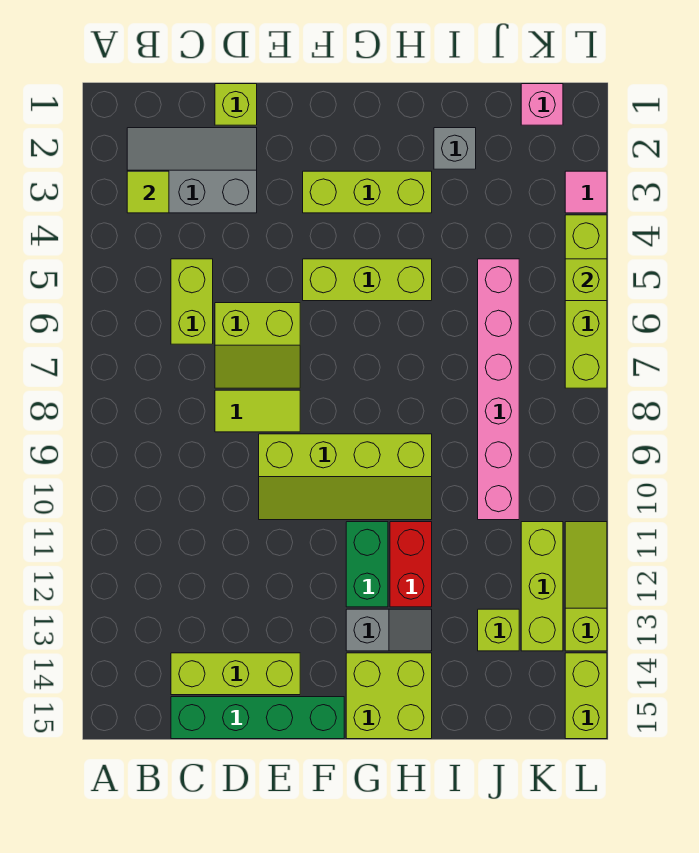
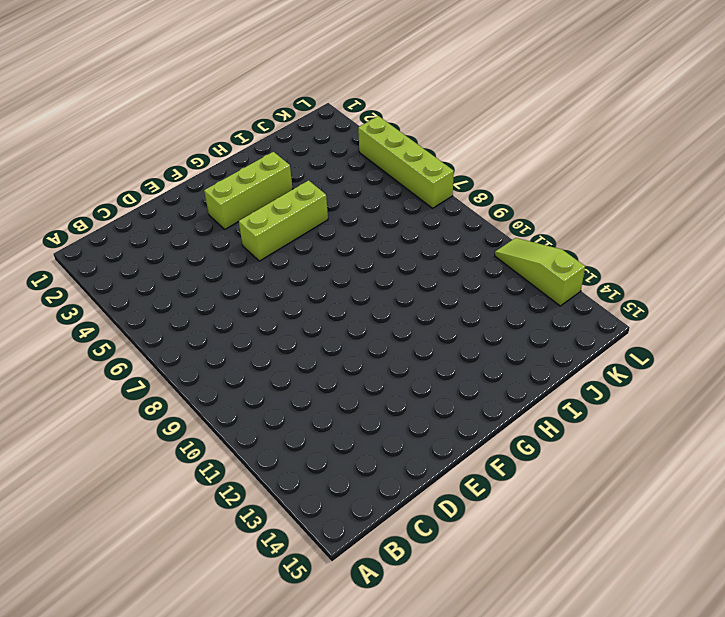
none -> grey slope B2:D3 level 1 top 3
none -> lime brick C5:C6 level 1
none -> lime brick C14:E14 level 1

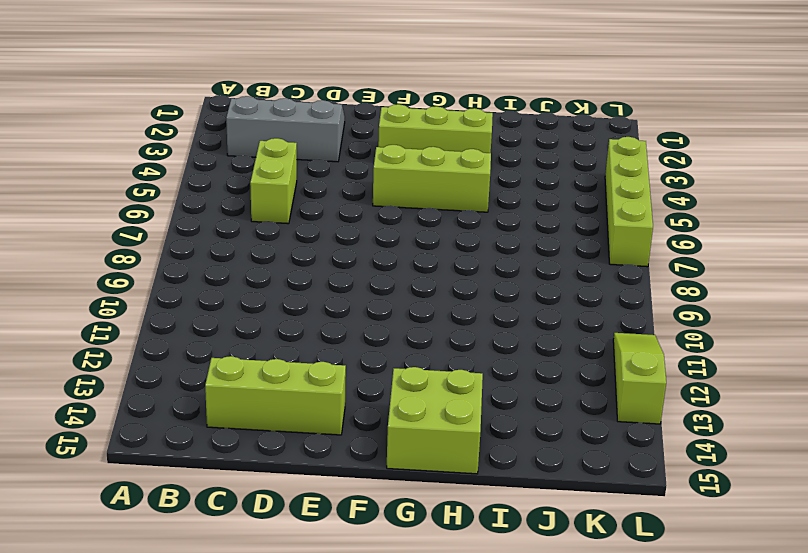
none -> green brick C15:F15 level 1
none -> lime brick D1 level 1
none -> lime slope D6:E7 level 1 top 6

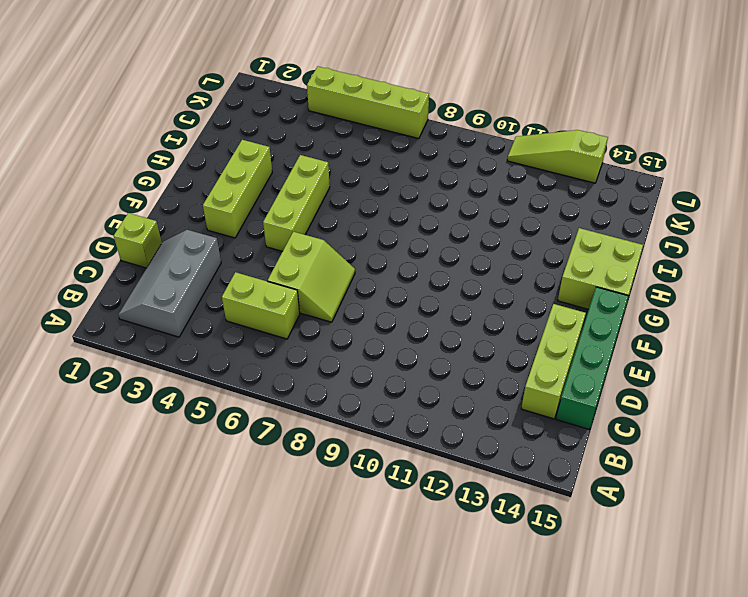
none -> lime tile D8:E8 level 1
none -> lime slope E9:H10 level 1 top 9
none -> green brick G11:G12 level 1

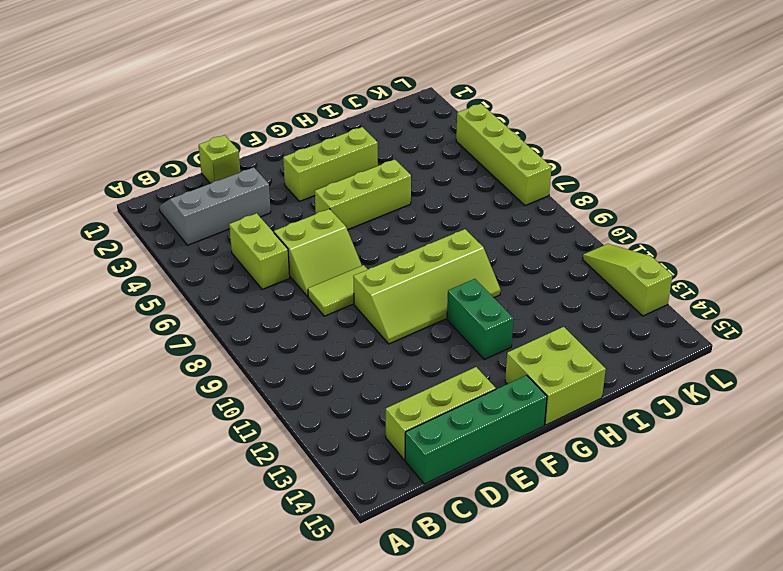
none -> grey slope G13:H13 level 1 top G
none -> red brick H11:H12 level 1
none -> grey brick I2 level 1

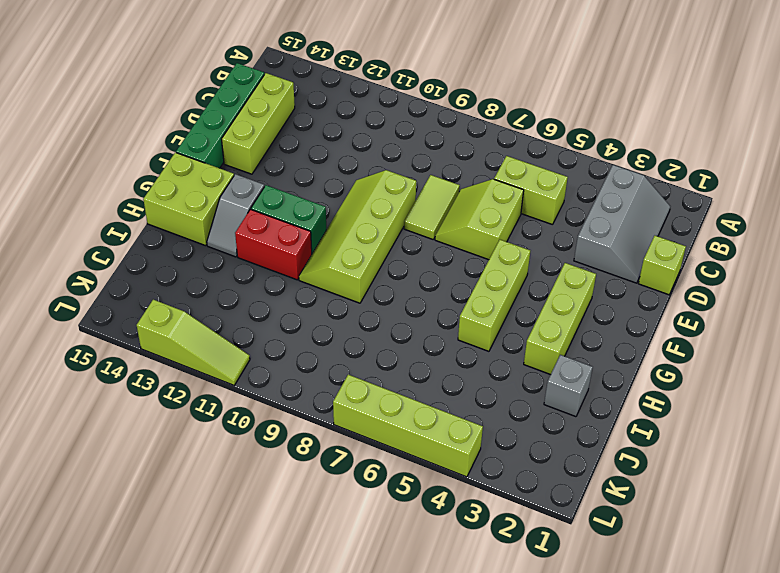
none -> pink brick J5:J10 level 1
none -> lime brick J13 level 1
none -> pink brick K1 level 1

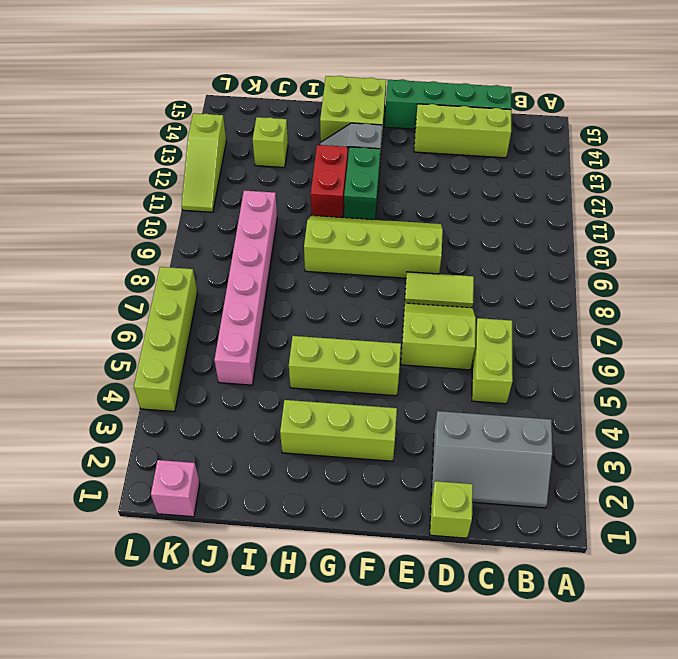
none -> grey brick I2 level 1
none -> lime brick K11:K13 level 1
none -> pink tile L3 level 1

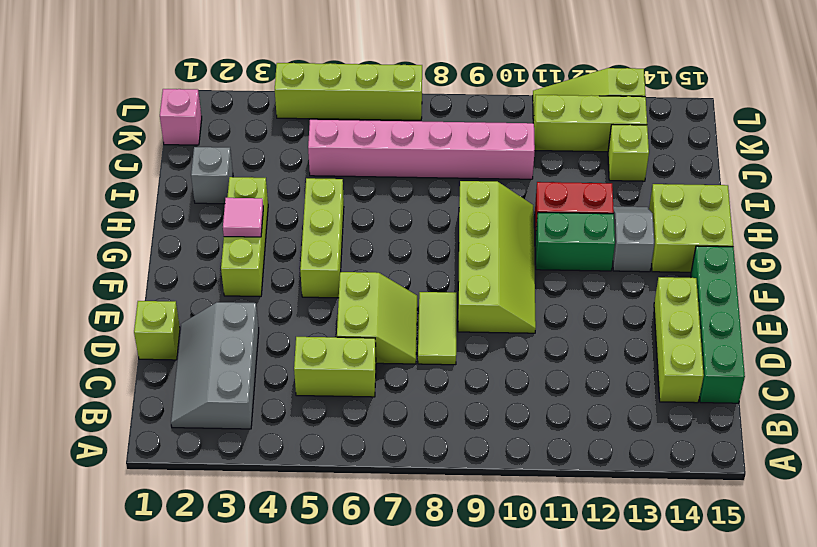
pink tile G3 level 2 -> pink tile L3 level 1
none -> lime brick L14:L15 level 1
none -> lime tile B3 level 2
none -> lime brick L5 level 2

